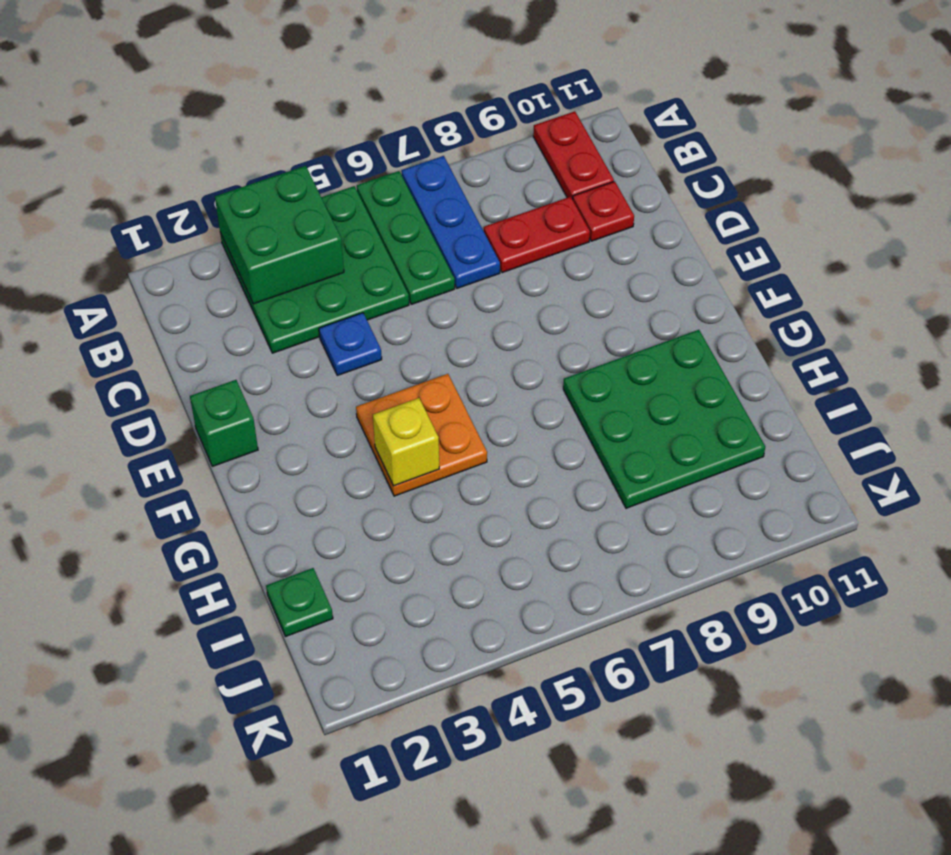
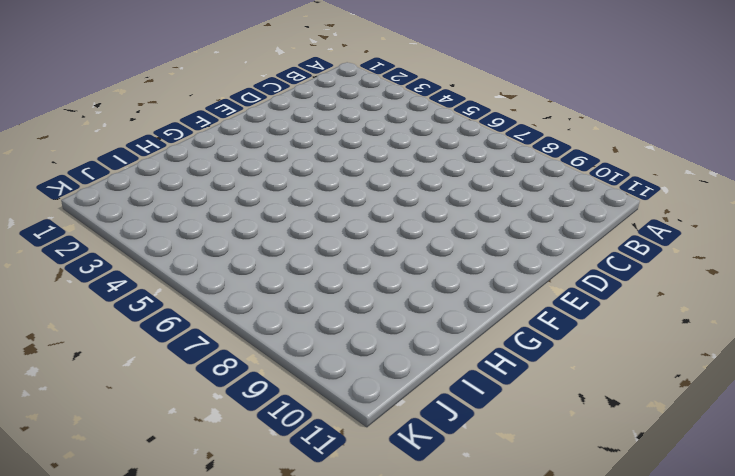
none -> green plate A3:C5 level 1
none -> green plate A6:C6 level 1
none -> blue plate A7:C7 level 1

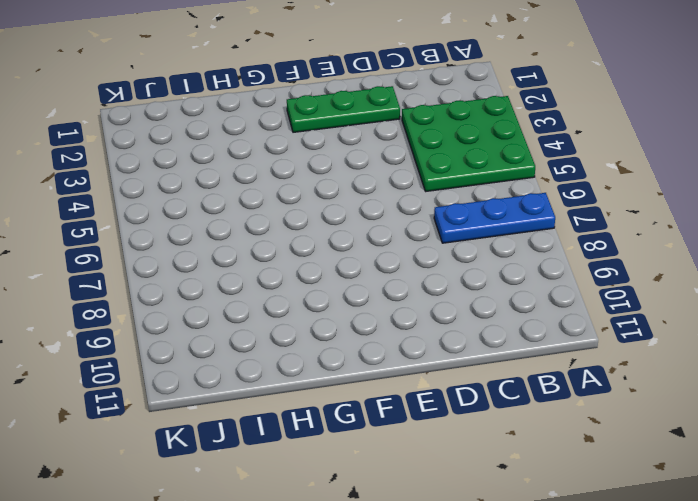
green plate D2:F2 level 1 -> green plate A6:C6 level 1
none -> red plate A10:B10 level 1
none -> red plate C8:C9 level 1
none -> red plate C10 level 1

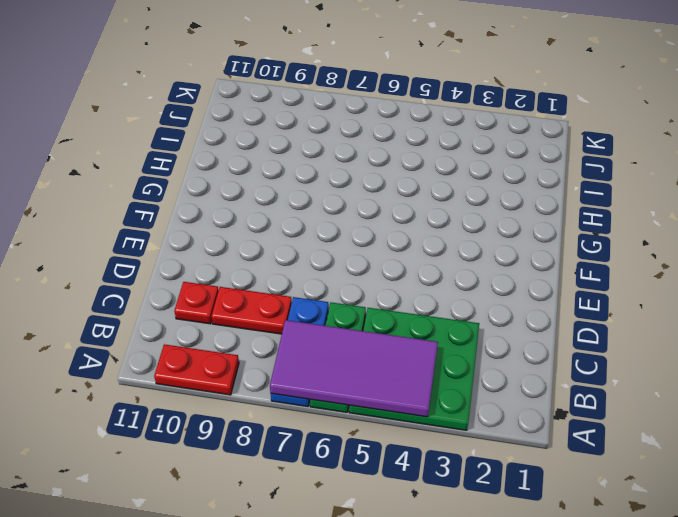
purple tile A4:B7 level 2 -> green brick A3:B4 level 2
red plate A9:A10 level 1 -> red plate A10:B10 level 1
none -> blue plate D4 level 1
none -> green brick E1 level 1
none -> orange plate F4:G5 level 1

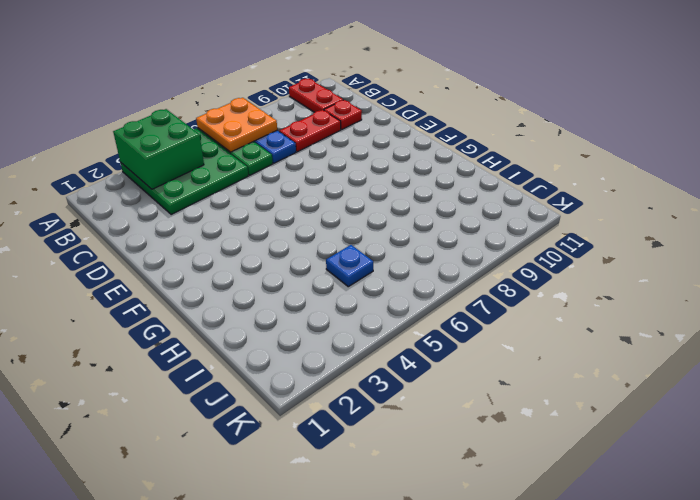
orange plate A6:B7 level 2 -> orange plate F4:G5 level 1
blue plate I5 level 1 -> blue plate D4 level 1
none -> green brick E1 level 1
none -> green plate G8:I10 level 1
none -> green plate I1 level 1

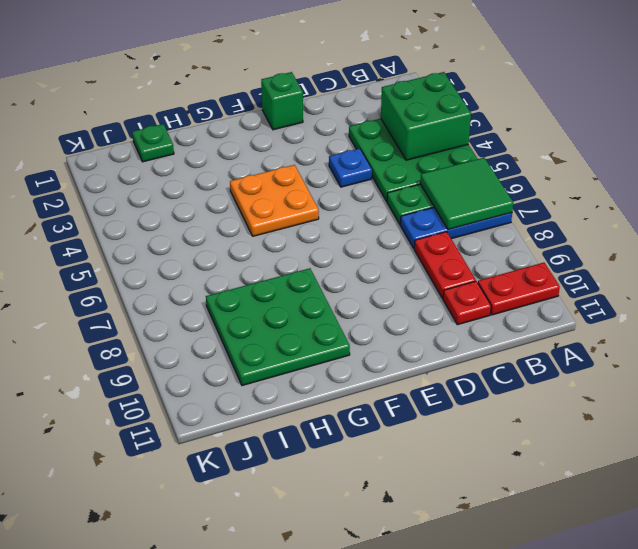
green tile A6:B7 level 2 -> none
none -> yellow brick G4 level 2

